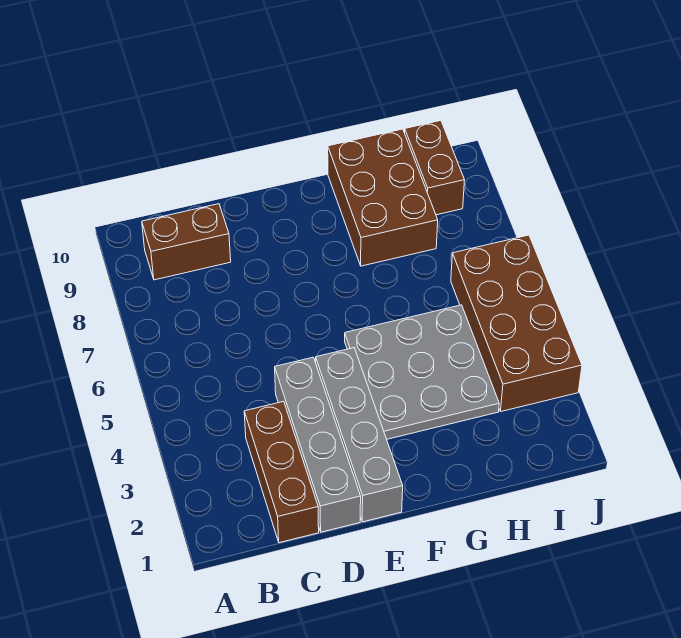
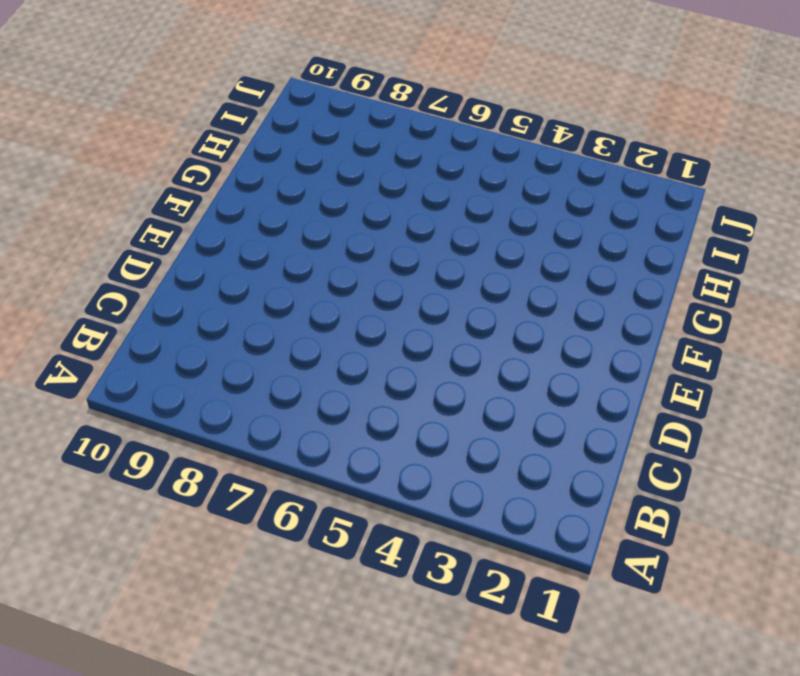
none -> brown brick B9:C9 level 1
none -> brown brick C1:C3 level 1

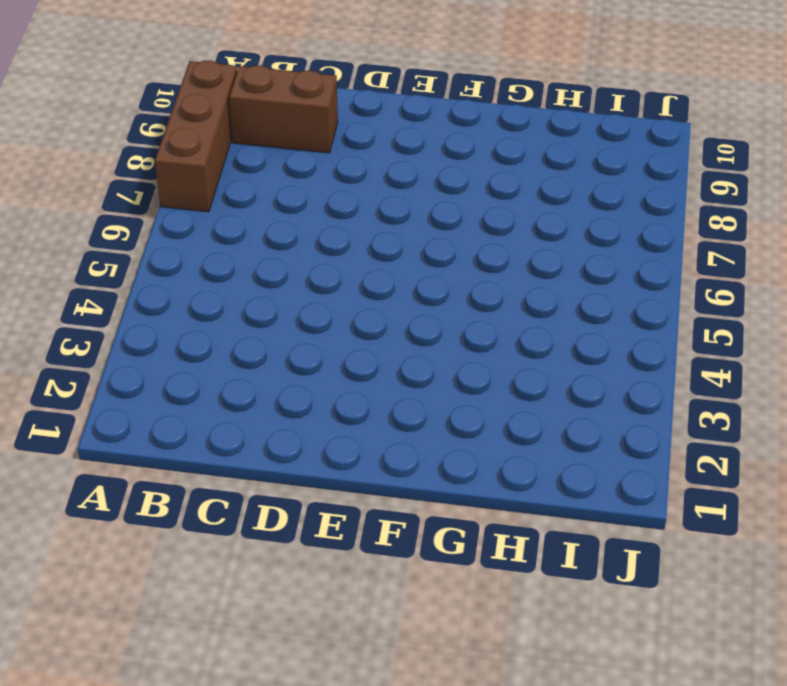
brown brick A7:A9 level 1 -> brown brick C1:C3 level 1
none -> grey brick D1:D4 level 1
none -> grey brick E1:E4 level 1

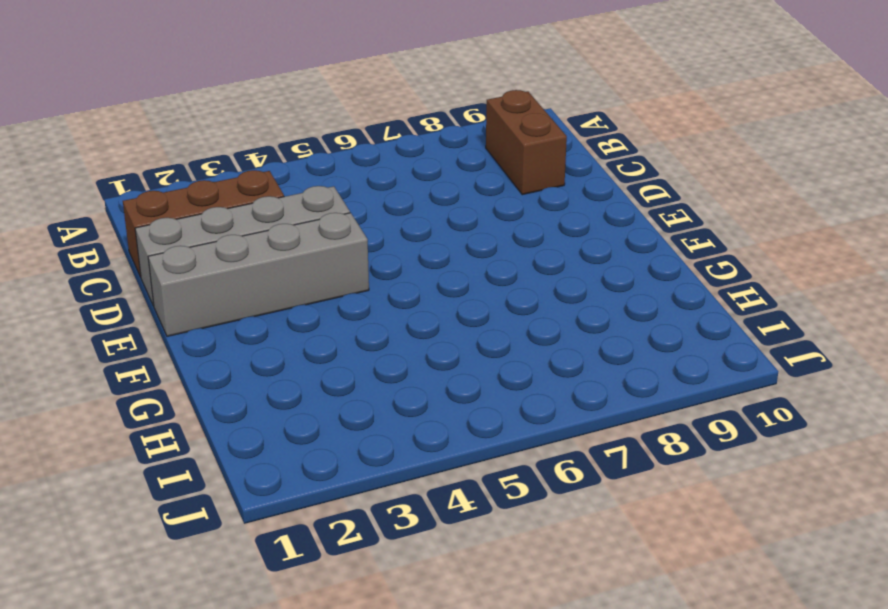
none -> grey plate F3:H5 level 1
none -> brown brick G8:H10 level 1

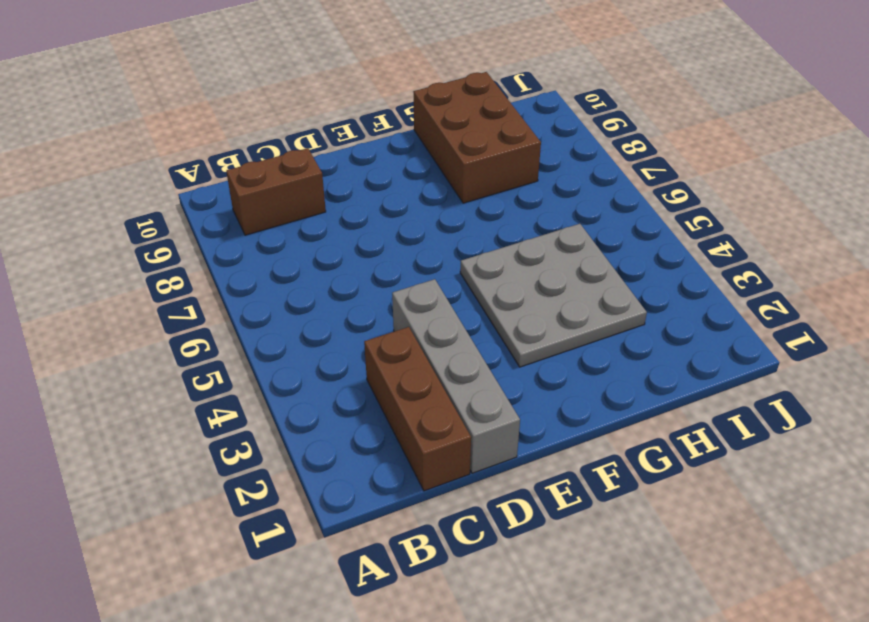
none -> grey brick E1:E4 level 1
none -> brown brick I3:J6 level 1

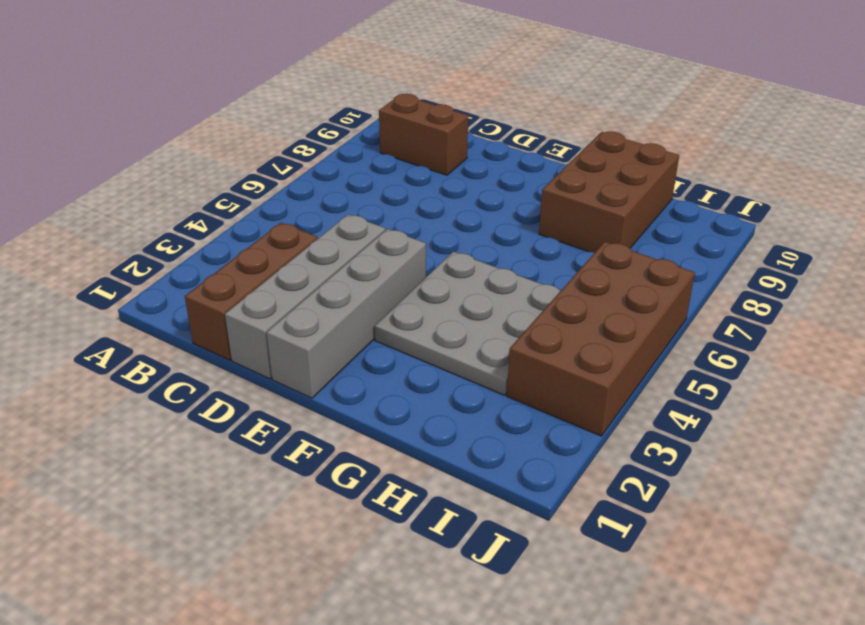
none -> brown brick I9:I10 level 1

